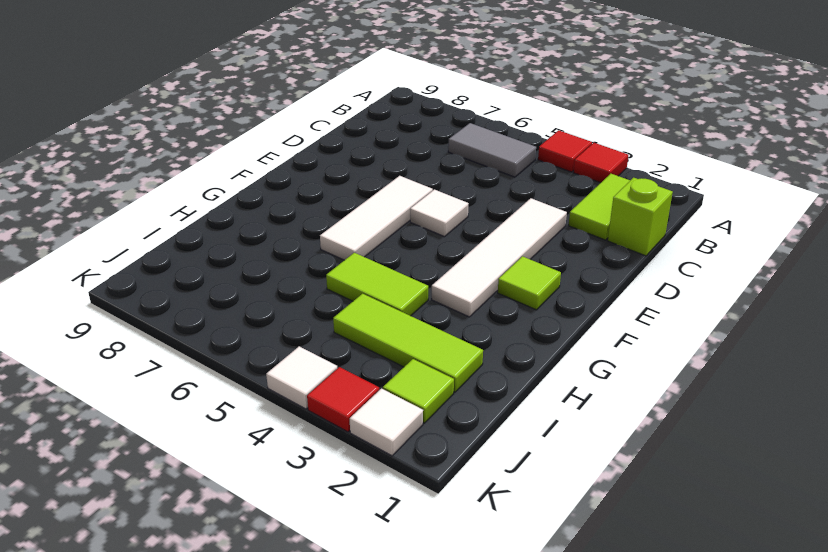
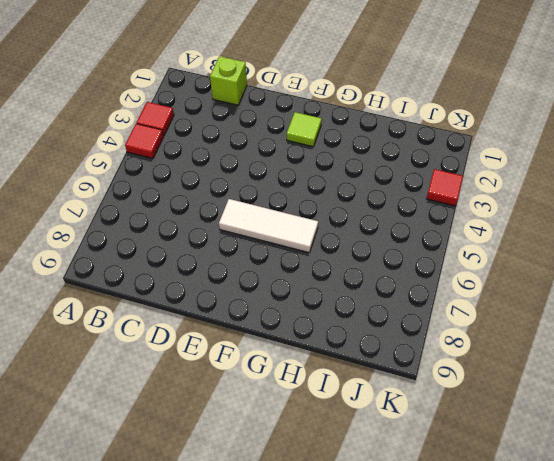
none -> lime tile B2:C2 level 1
none -> grey tile B5:B6 level 1
none -> white tile D3:G3 level 1

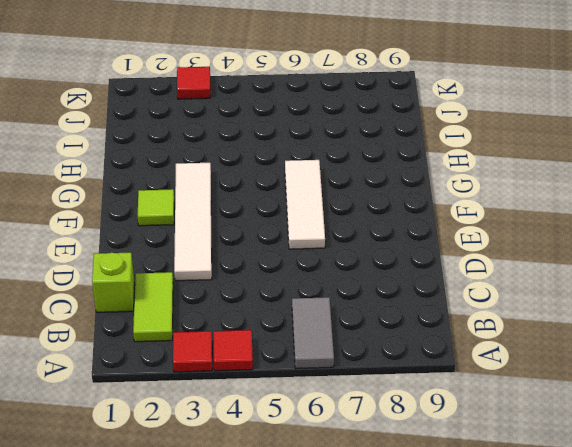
grey tile A6:B6 level 1 -> grey tile B5:B6 level 1
none -> white tile E5 level 1
none -> lime tile H4:H5 level 1
none -> lime tile I2:I4 level 1

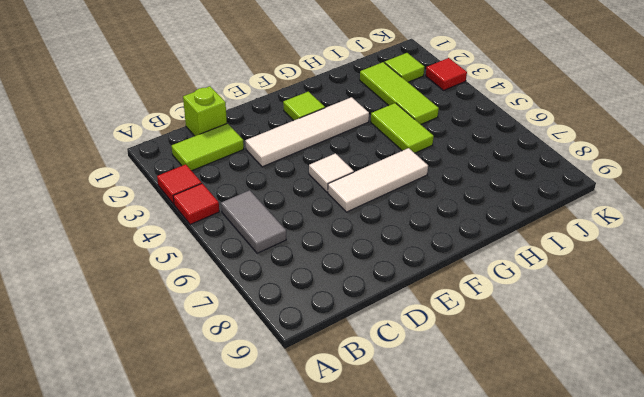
none -> white tile K2 level 1
none -> white tile K4 level 1

